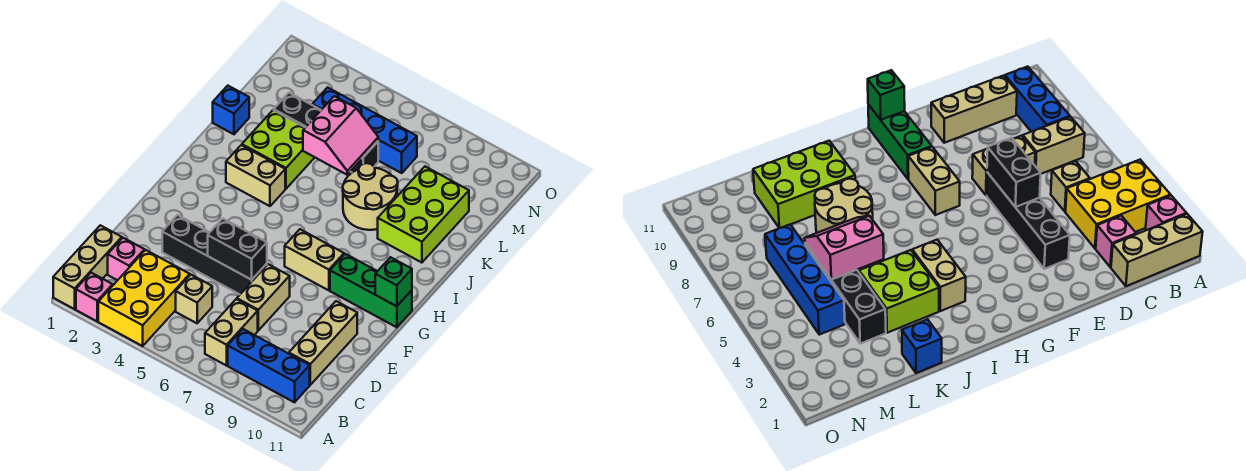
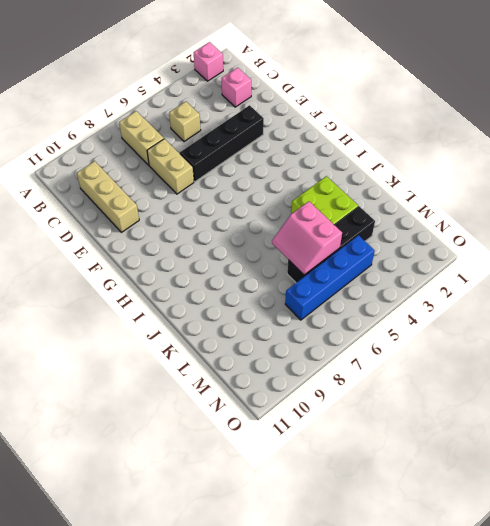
none -> tan brick A1:C1 level 1
none -> yellow brick A3:C4 level 1
none -> blue brick B8:B10 level 1

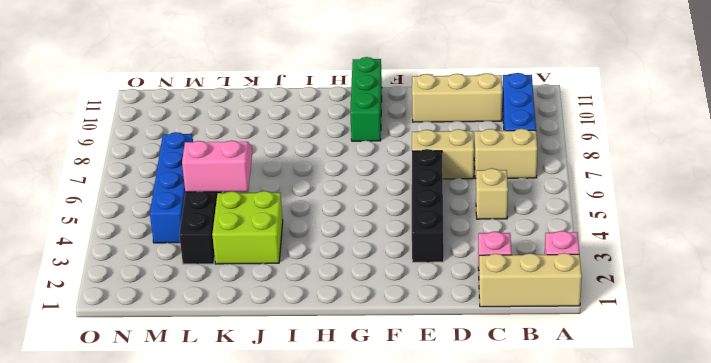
none -> yellow brick A3:C4 level 1
none -> tan brick G7:G8 level 1
none -> tan brick I3:I4 level 1

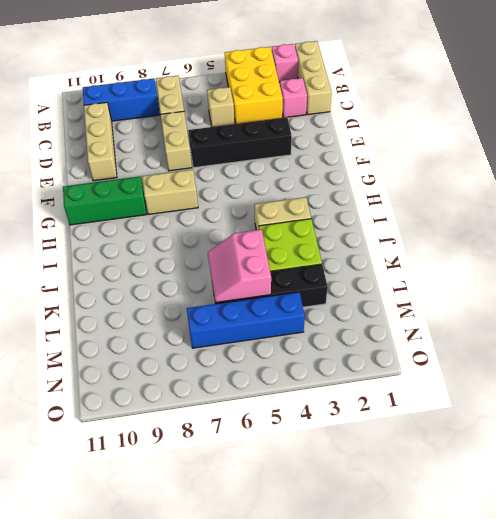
none -> tan round brick J7:K8 level 1
none -> lime brick J9:L10 level 1
none -> blue brick K1 level 1

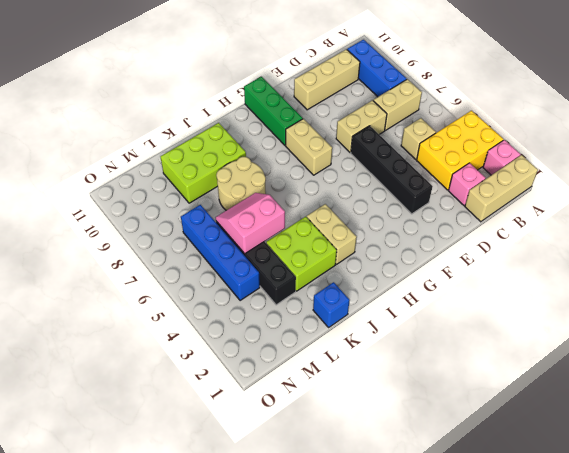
none -> black brick E5:E6 level 2
none -> green brick G11 level 2

